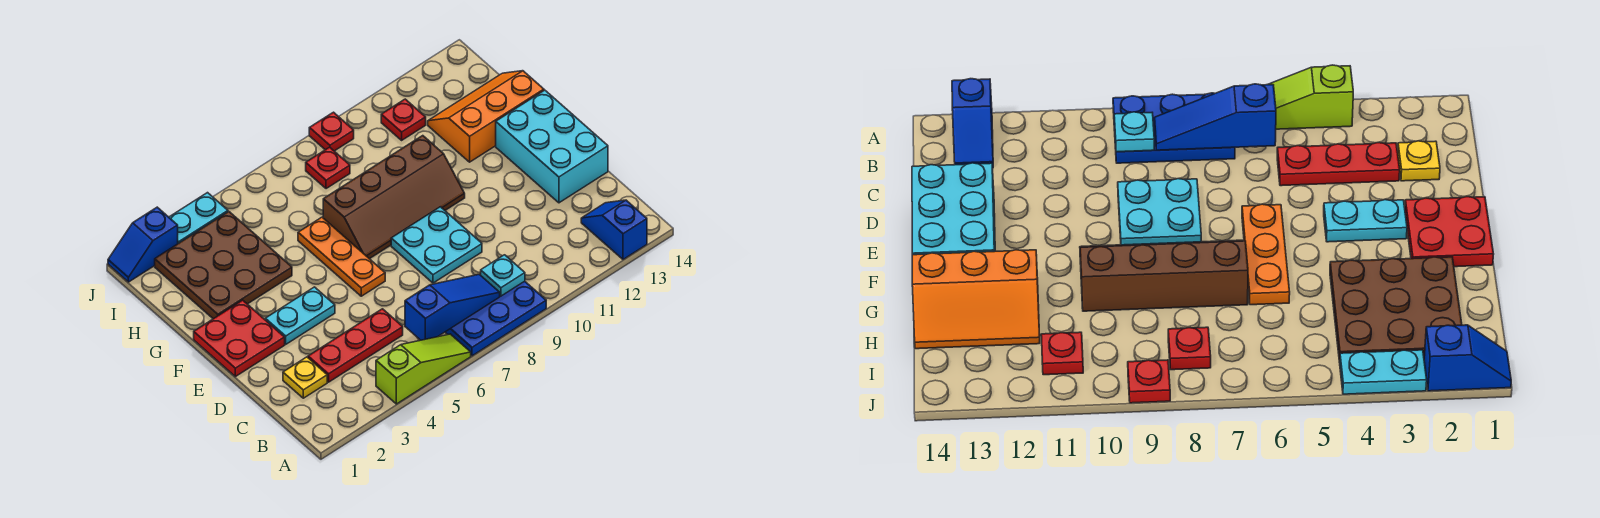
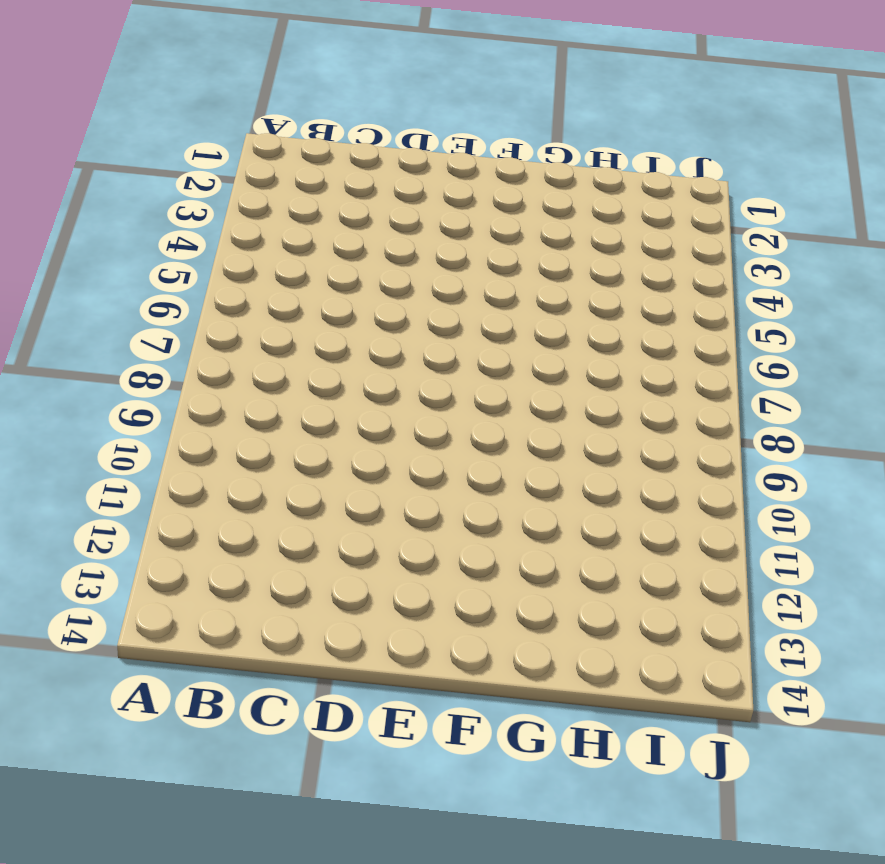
none -> lime slope A4:A6 level 1 top 4
none -> blue plate A7:B9 level 1
none -> blue slope A13:B13 level 1 top A

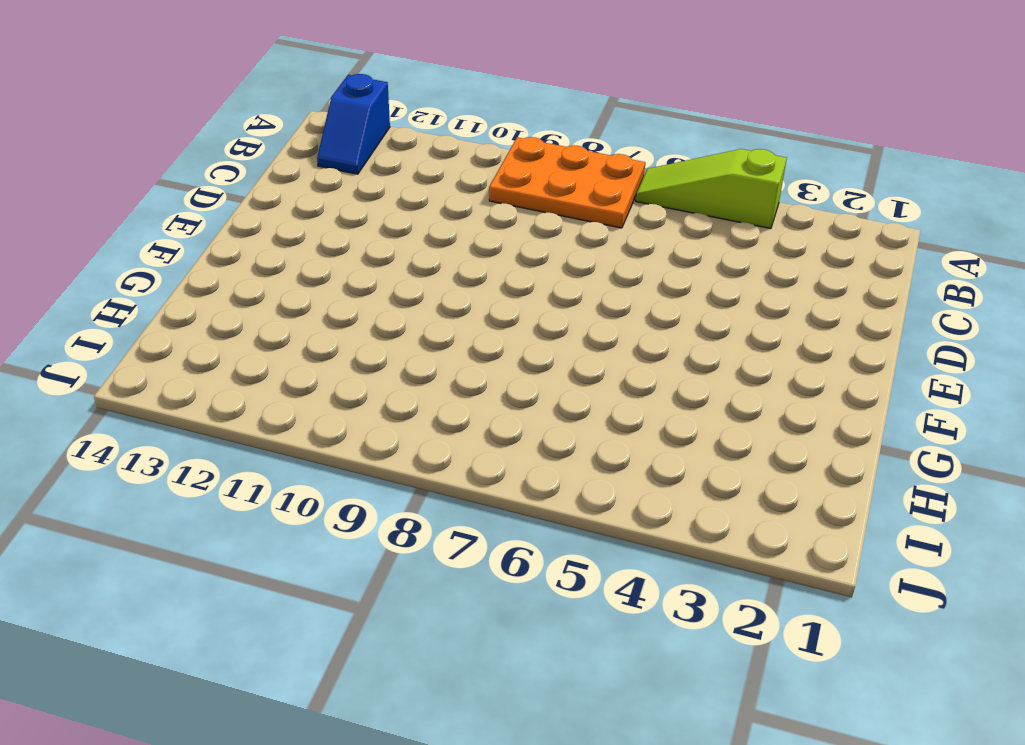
orange plate A7:B9 level 1 -> blue plate A7:B9 level 1
none -> yellow plate C2 level 1
none -> red plate C3:C5 level 1
none -> cyan plate D8:E9 level 1

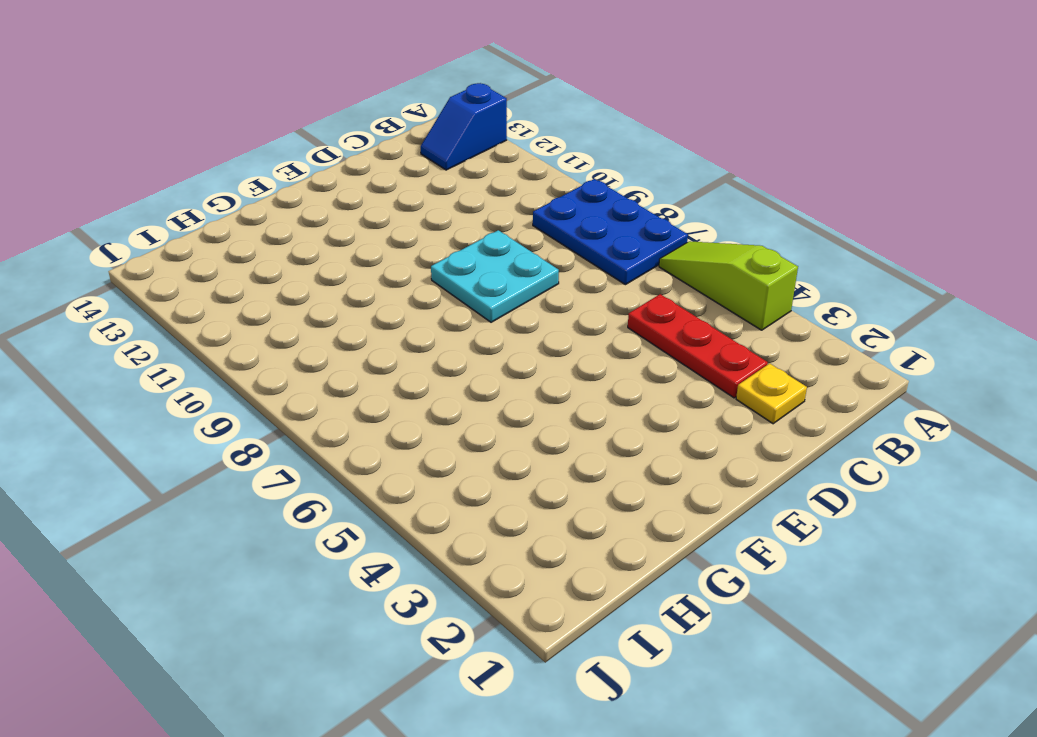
none -> cyan brick D13:F14 level 1
none -> red plate E1:F2 level 1
none -> cyan plate E3:E4 level 1

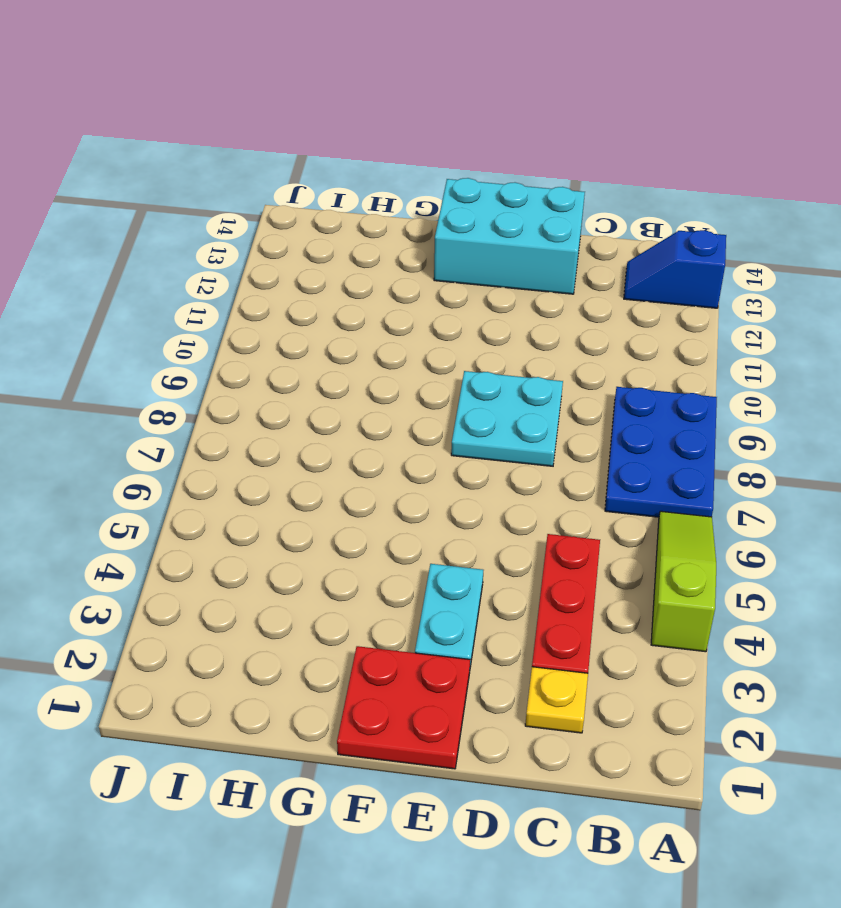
none -> orange plate E6:G6 level 1
none -> brown slope F7:G10 level 1 top G
none -> brown plate G2:I4 level 1

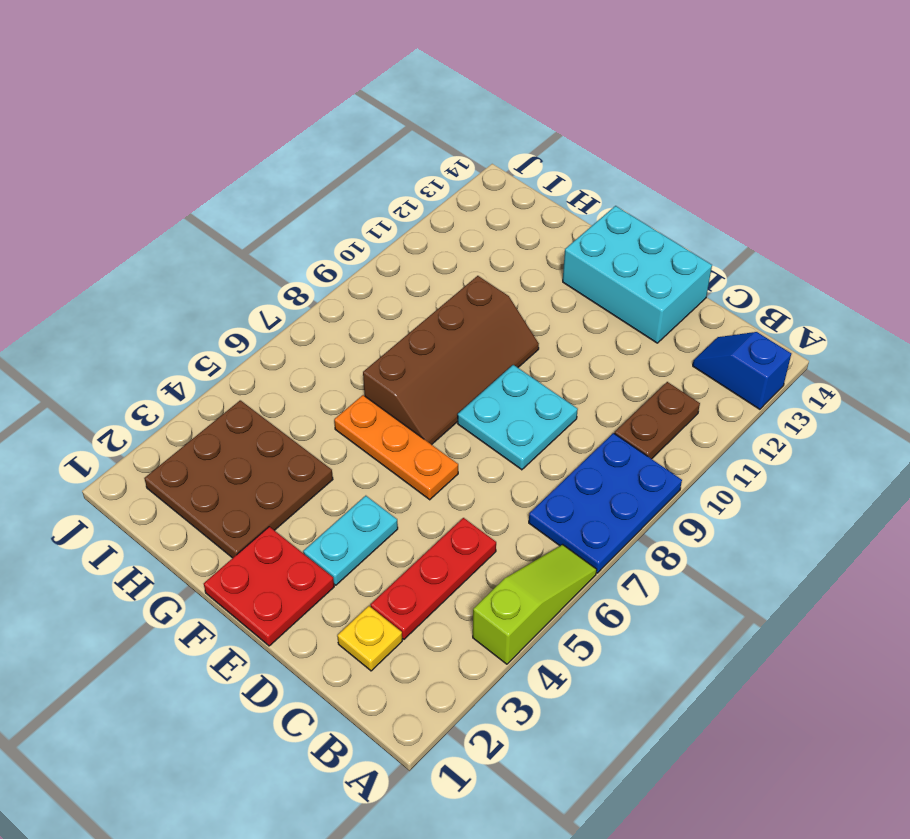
brown plate B10:B11 level 1 -> none
none -> orange slope G12:H14 level 1 top G
none -> red plate I8 level 1
none -> red plate I11 level 1

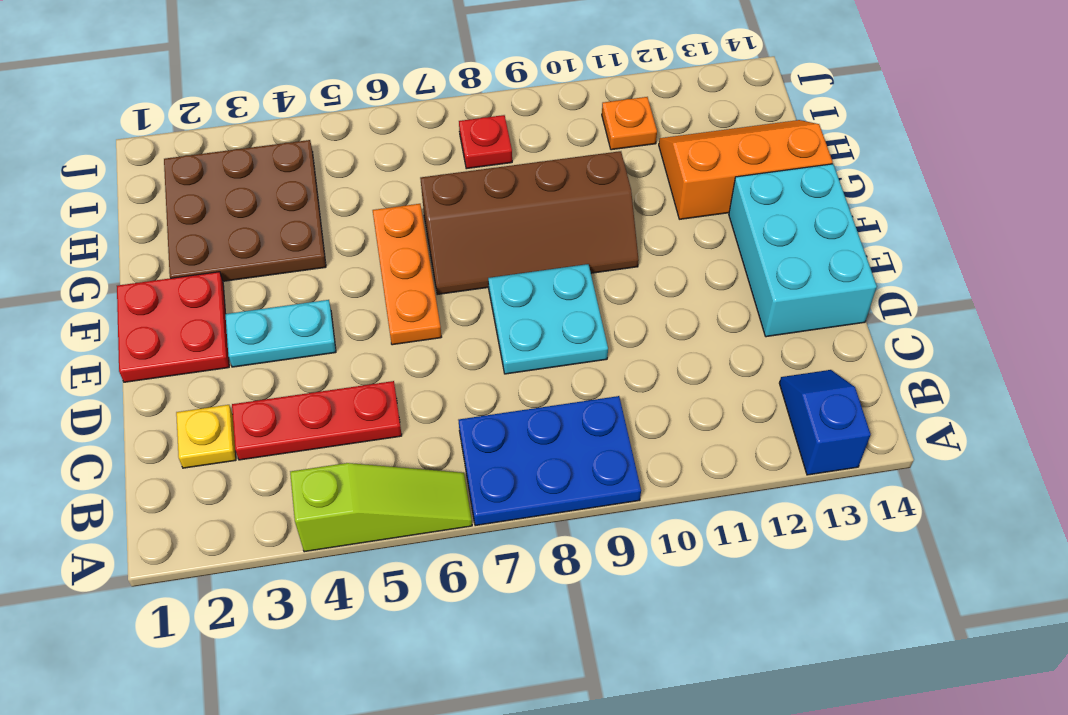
orange plate I11 level 1 -> red plate I11 level 1
none -> blue slope J1:J2 level 1 top 2
none -> cyan plate J3:J4 level 1
none -> red plate J9 level 1

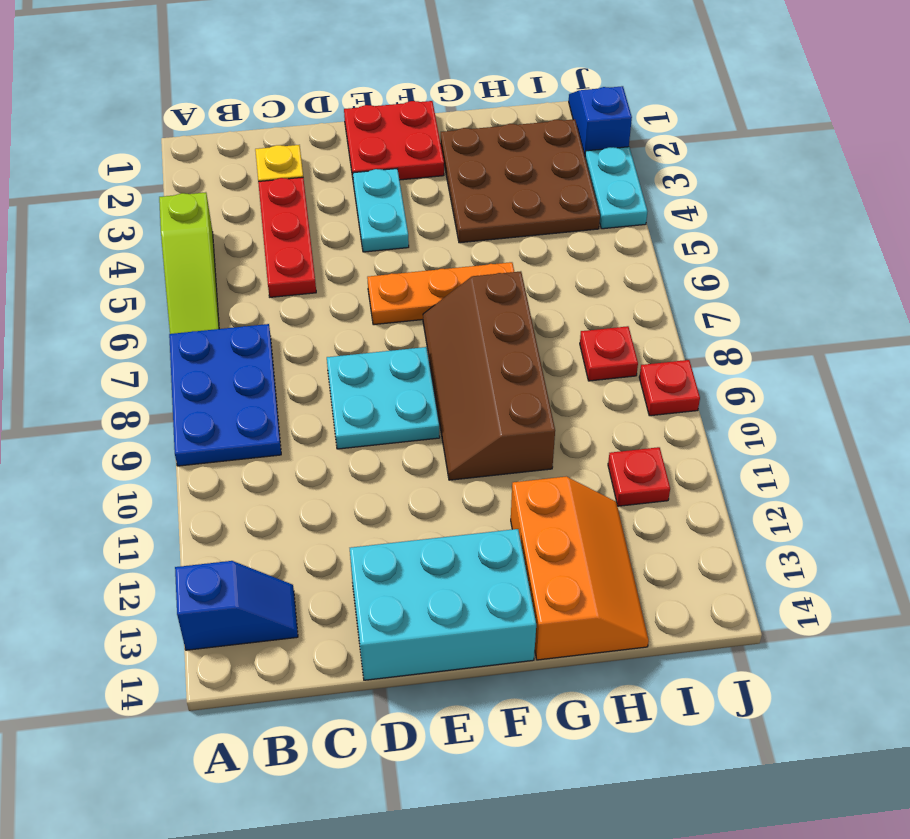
none -> blue slope B6:B8 level 2 top 6
none -> cyan plate B9 level 2

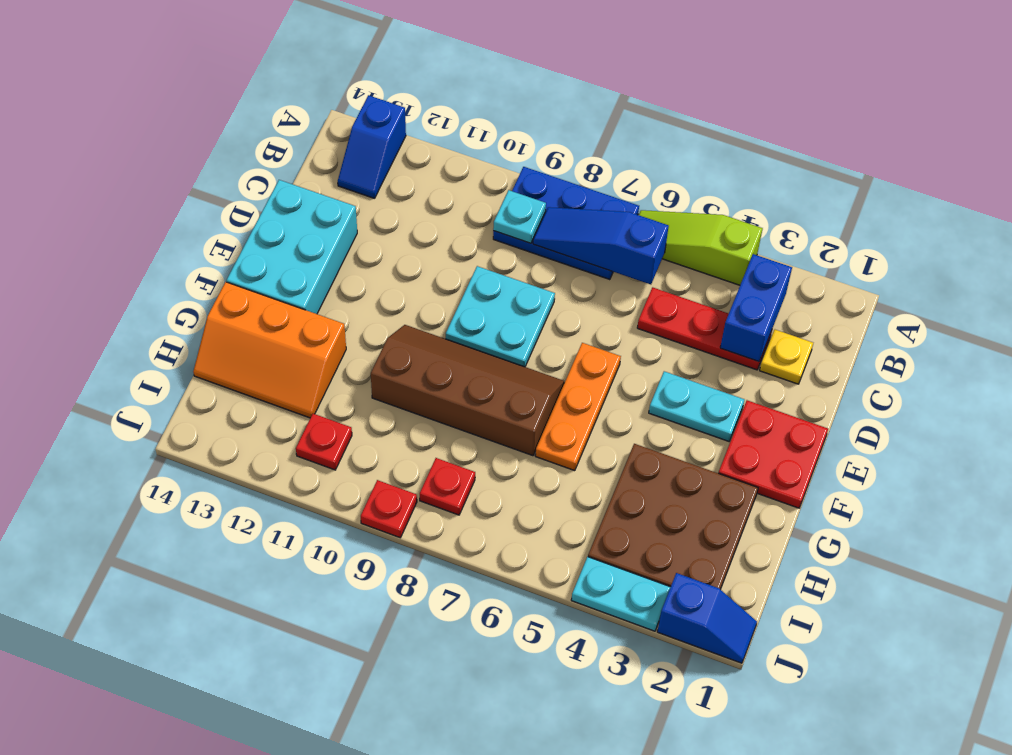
blue brick B3:C3 level 2 -> none

